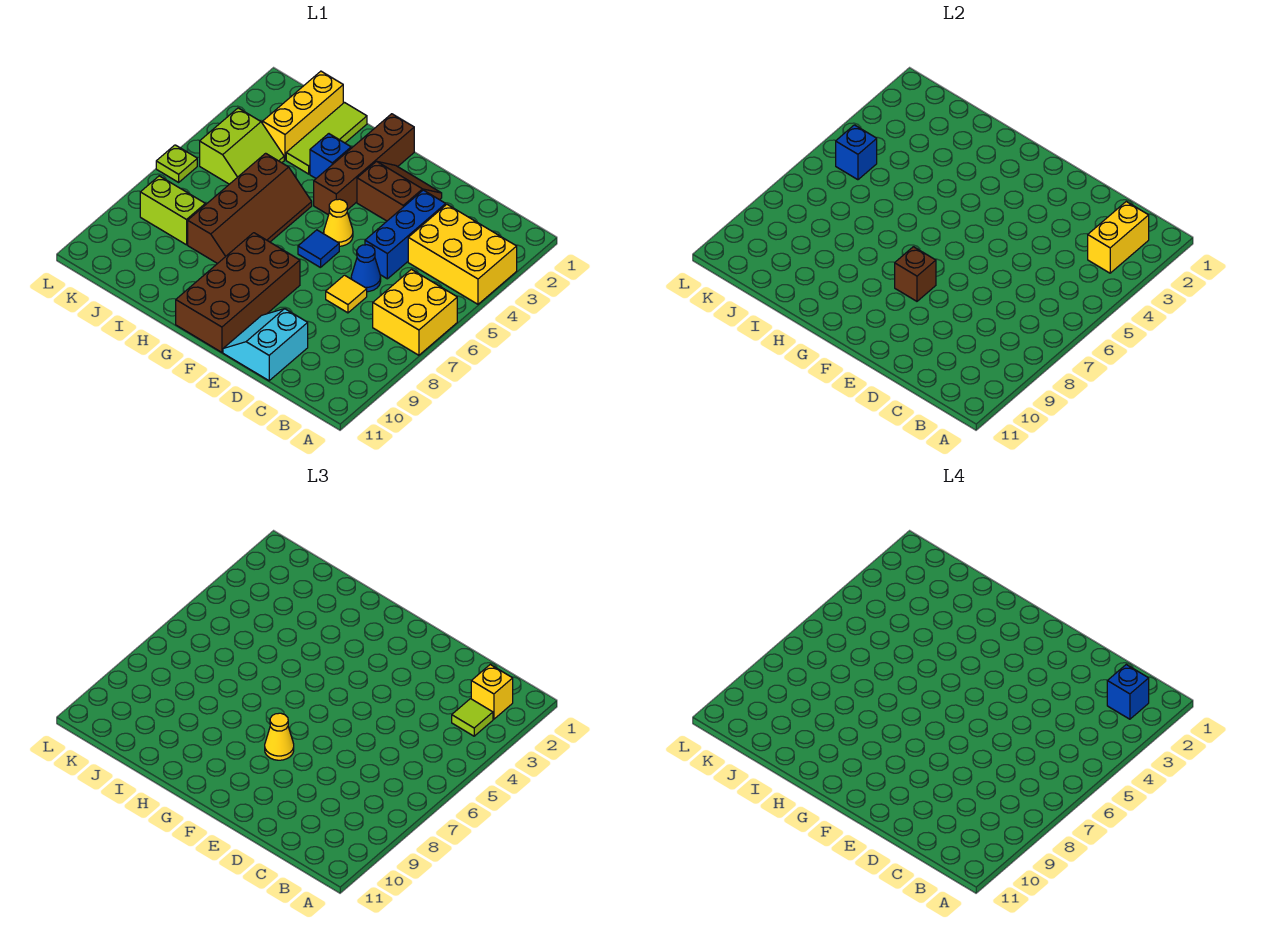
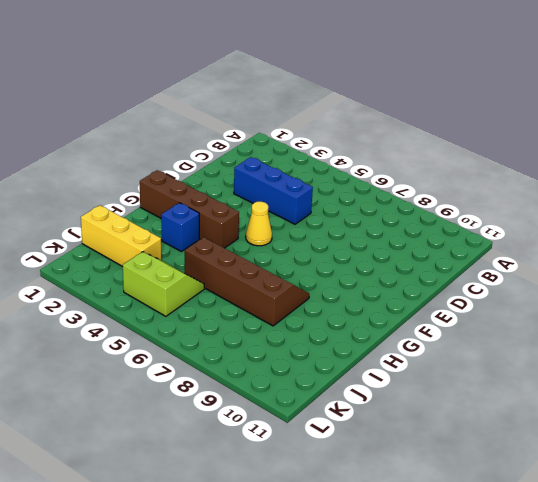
none -> yellow brick A3:C4 level 1
none -> yellow brick A6:B7 level 1
none -> blue cone D6 level 1

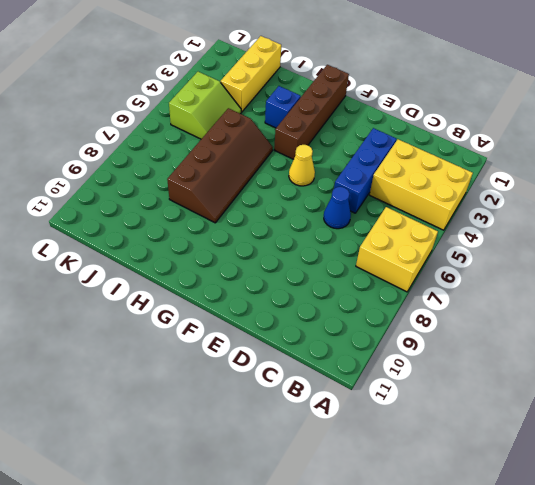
none -> yellow tile D7 level 1
none -> cyan slope D10:E11 level 1 top D
none -> brown slope E2:F3 level 1 top 3

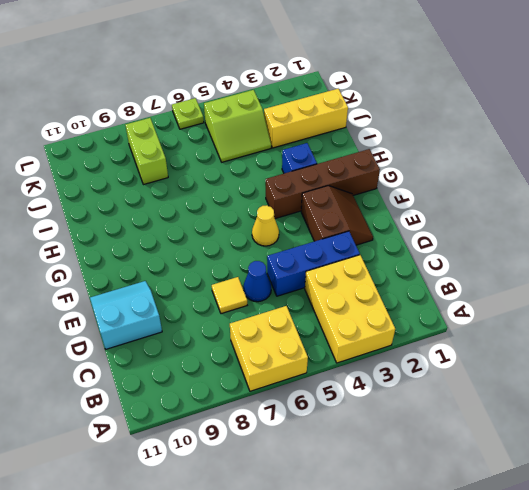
none -> blue tile F6 level 1
none -> brown brick F8:G11 level 1
none -> brown slope H5:I8 level 1 top I

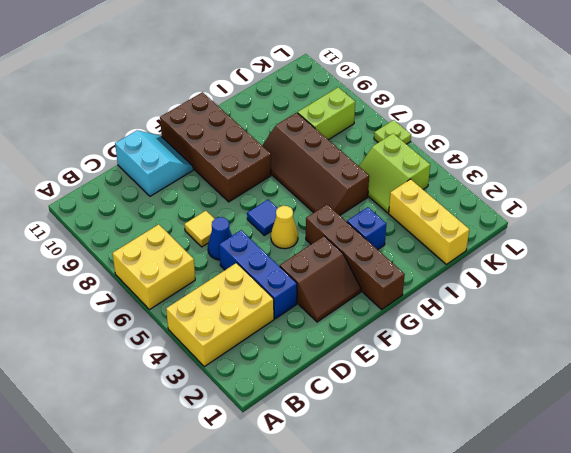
none -> lime tile I1:I3 level 1
none -> yellow brick B2:B3 level 2
none -> brown brick F8 level 2

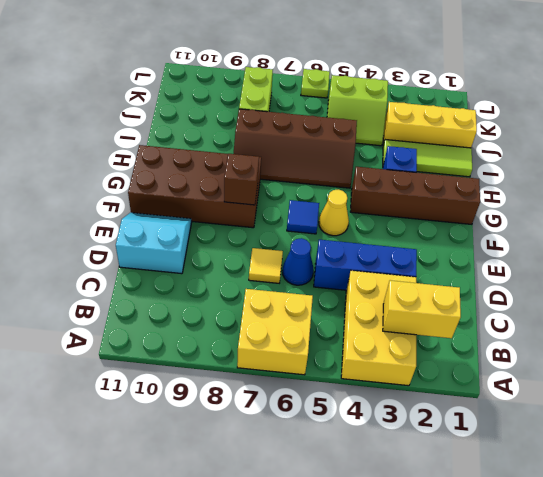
none -> brown slope E2:F3 level 1 top 3
none -> blue brick K5 level 2
none -> yellow brick B2 level 3

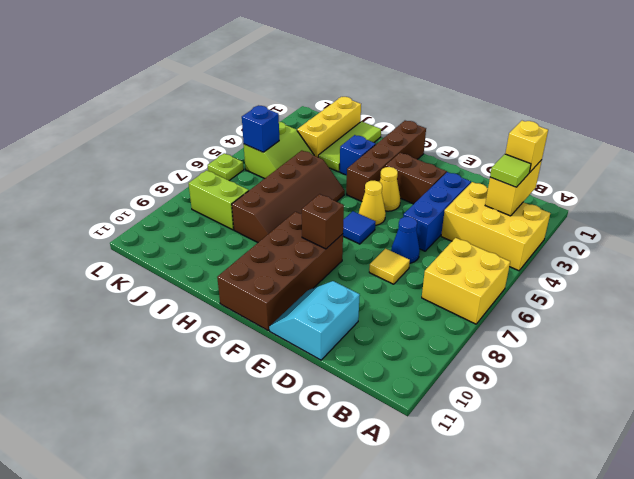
yellow cone F4 level 1 -> yellow cone F8 level 3
none -> blue brick B2 level 4

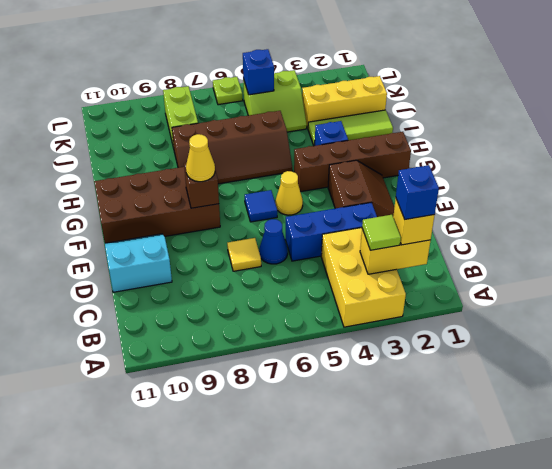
none -> yellow brick A6:B7 level 1

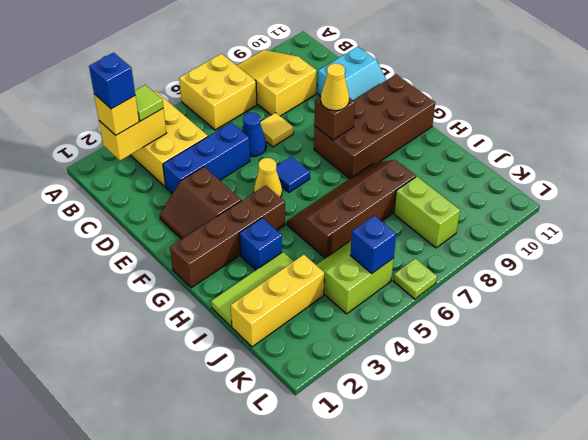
yellow slope A8:C9 level 1 top C -> none

